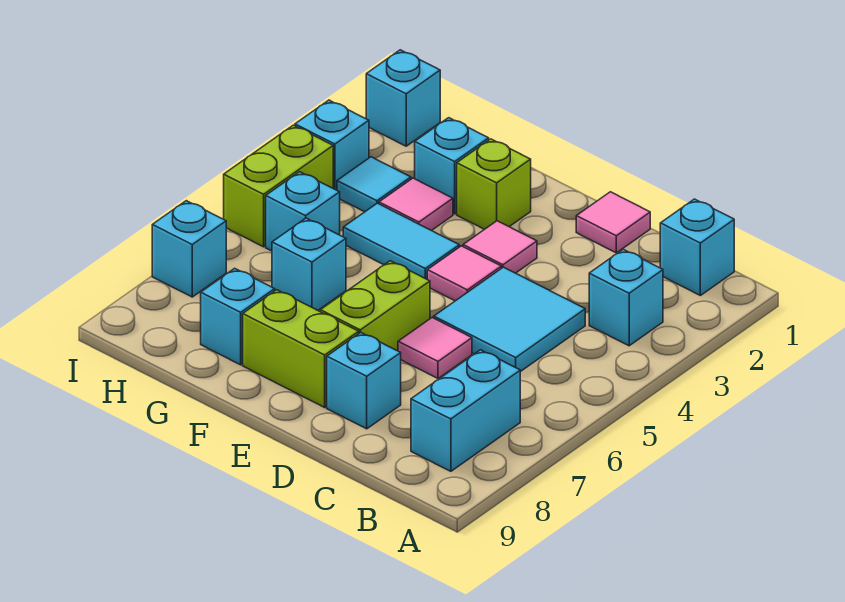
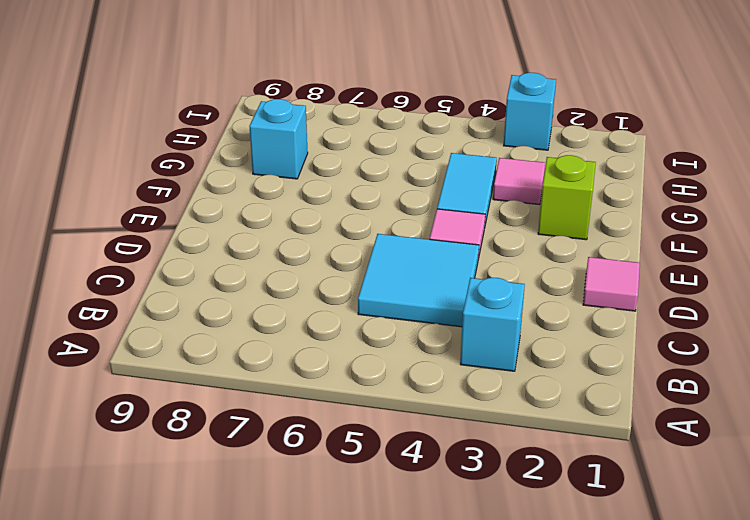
none -> cyan brick B1 level 1
none -> cyan brick B7:B8 level 1
none -> pink tile D6 level 1

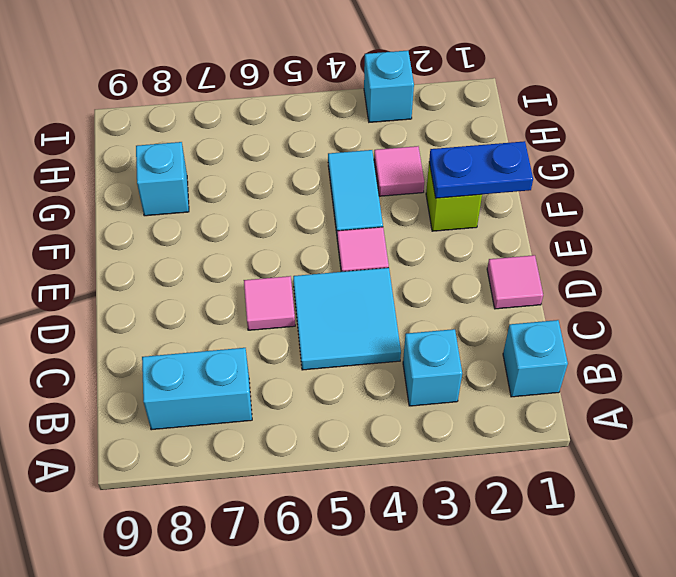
blue plate F1:F2 level 2 -> none
none -> cyan brick D8 level 1
none -> pink tile E3 level 1
none -> lime brick E6:E7 level 1

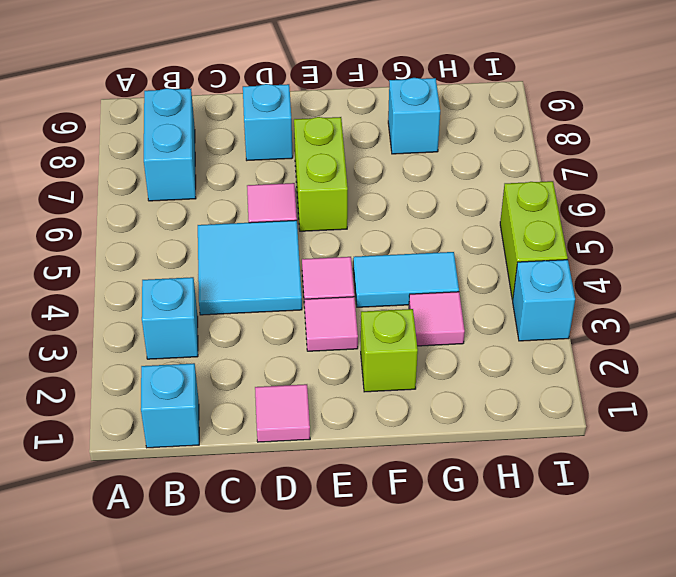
none -> lime brick E8:F8 level 1
none -> cyan brick G2 level 1
none -> cyan brick G6 level 1

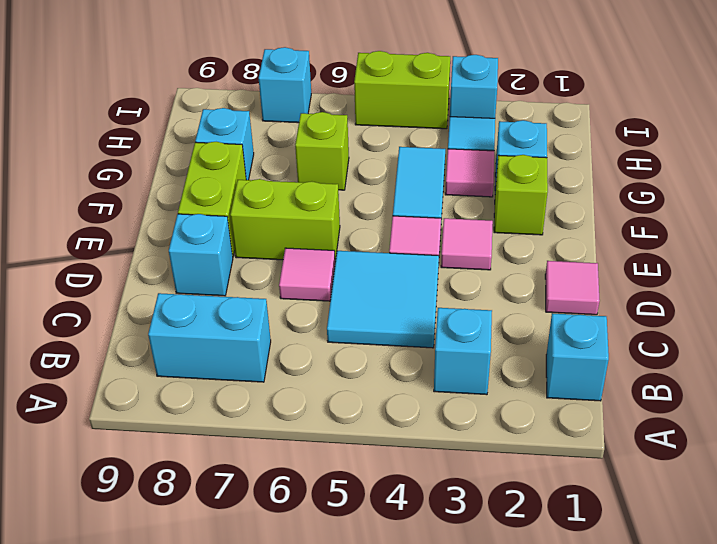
lime brick G6 level 1 -> cyan brick G6 level 1
none -> cyan brick H5 level 1
none -> cyan brick I1 level 1

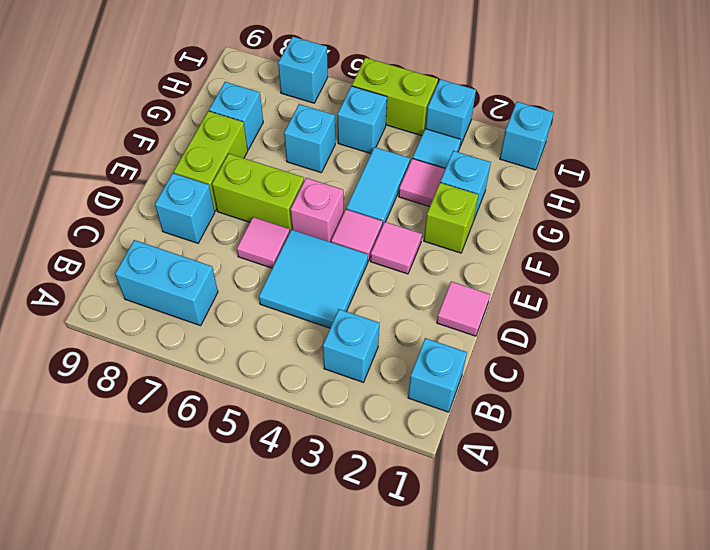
pink brick E5 level 1 -> none

